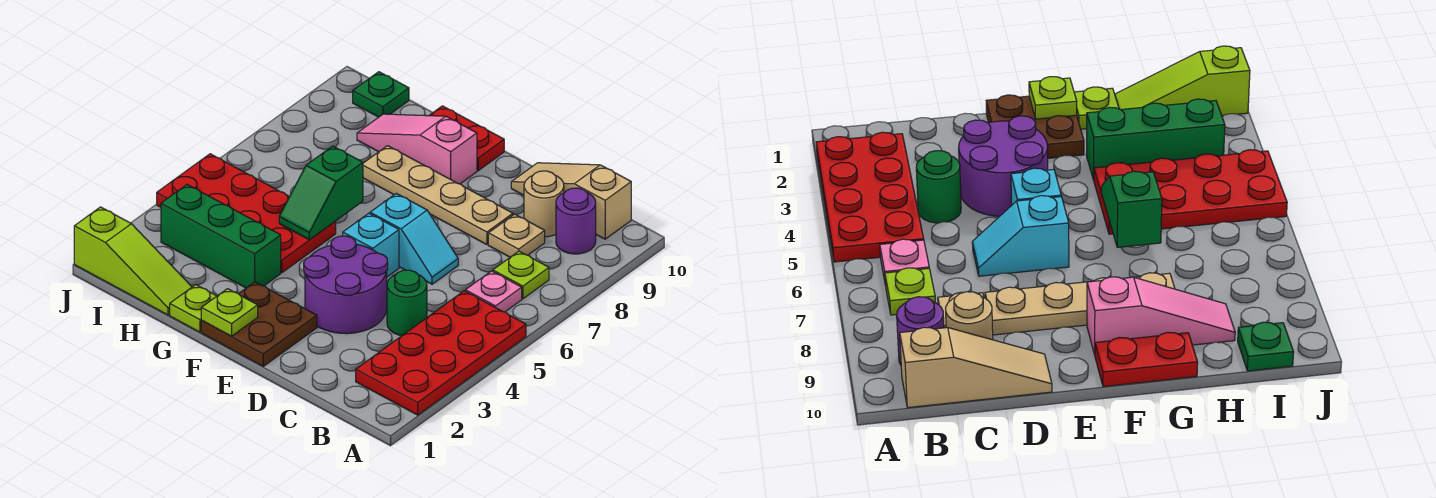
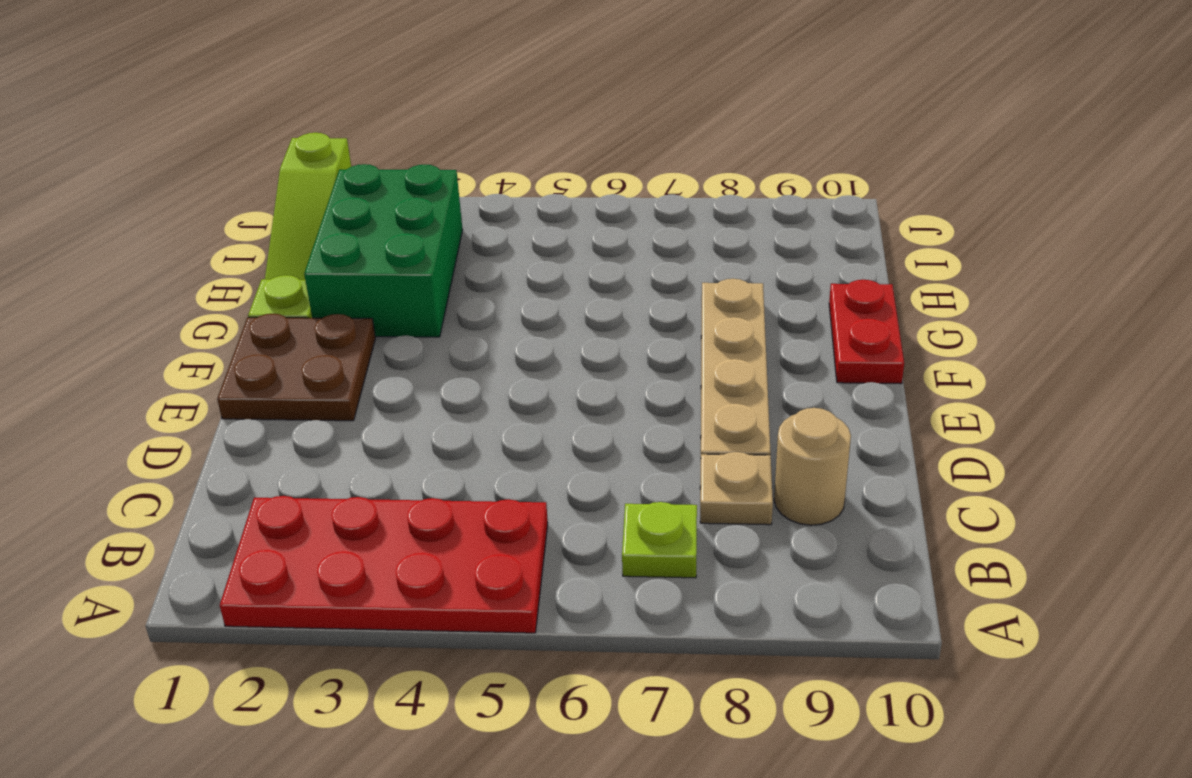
green brick G2:I3 level 1 -> green brick G3:I3 level 1
none -> pink plate B6 level 1
none -> purple round brick B9 level 1
none -> tan slope B10:D10 level 1 top B

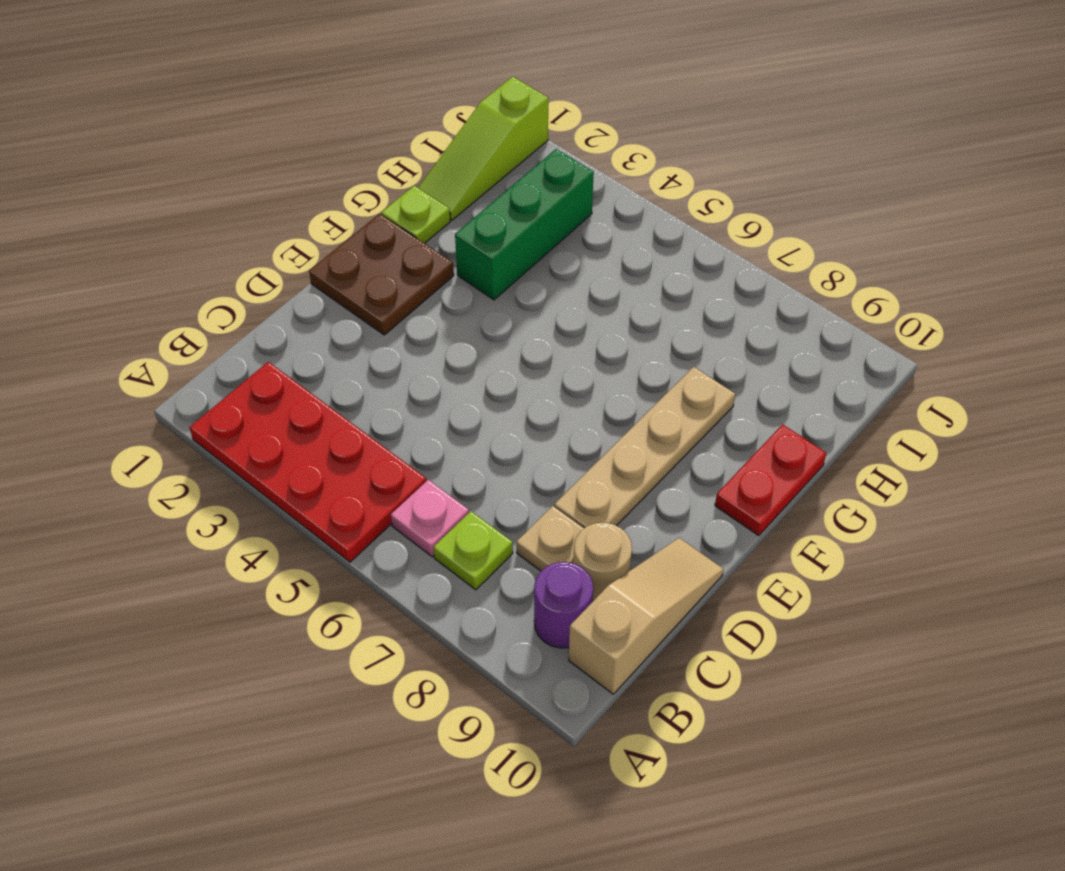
none -> green round brick C4 level 1
none -> purple round brick D3:E4 level 1
none -> cyan slope D6:E6 level 1 top E

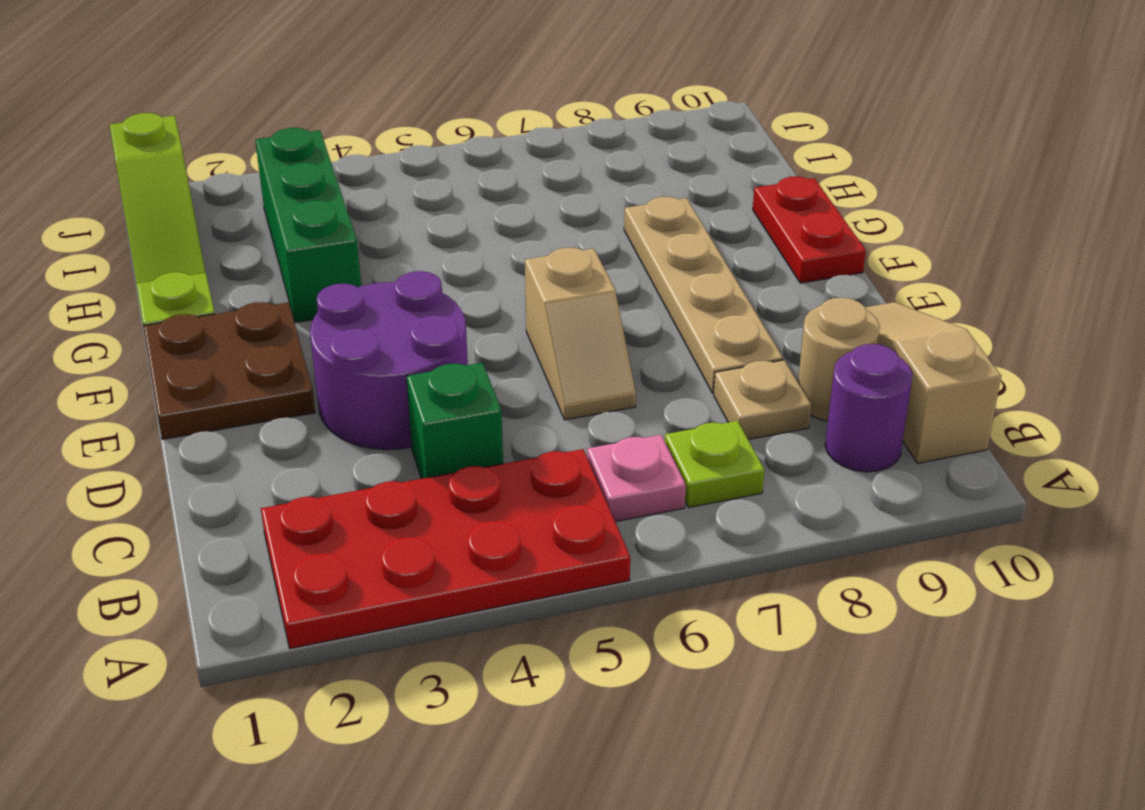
green brick C4 level 1 -> green round brick C4 level 1
tan slope D6:E6 level 1 top E -> cyan slope D6:E6 level 1 top E
none -> cyan brick E5 level 1
none -> pink slope F9:H9 level 1 top F
none -> red plate G4:J5 level 1

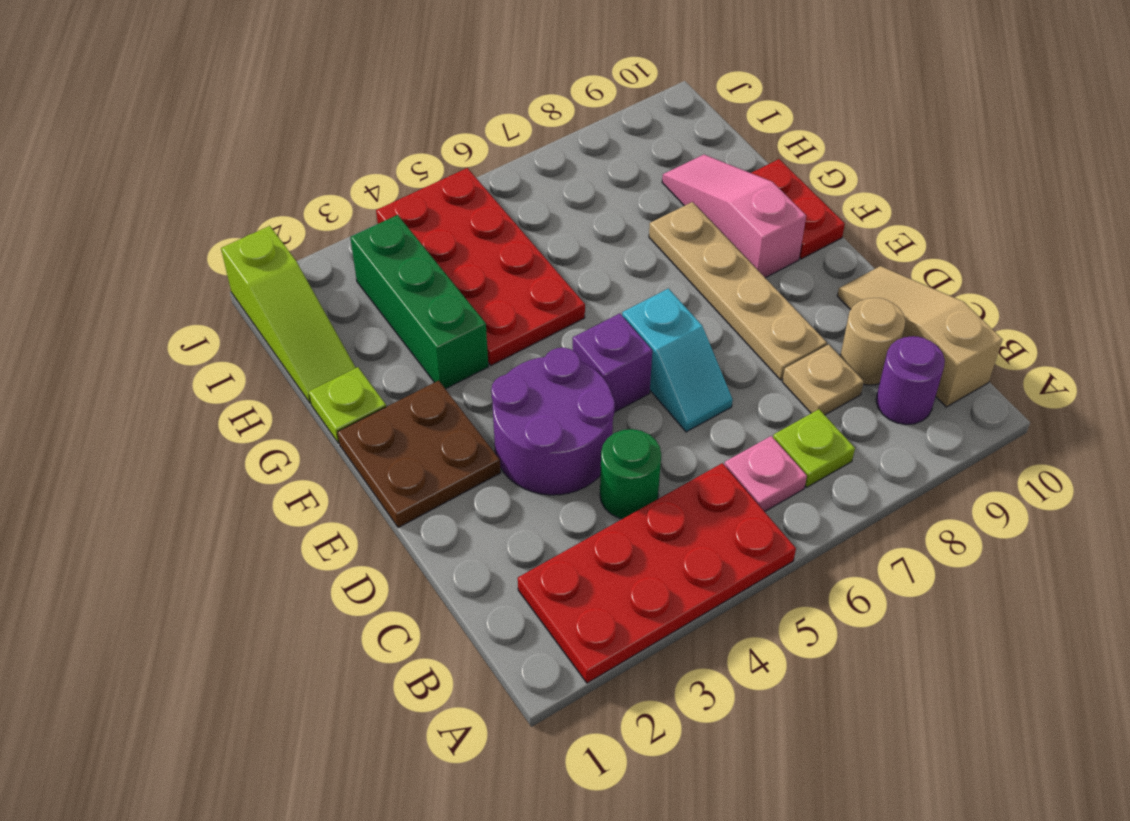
purple brick E5 level 1 -> cyan brick E5 level 1
none -> green plate I10 level 1
none -> lime plate F1 level 2
none -> green slope G5:G6 level 2 top 6

